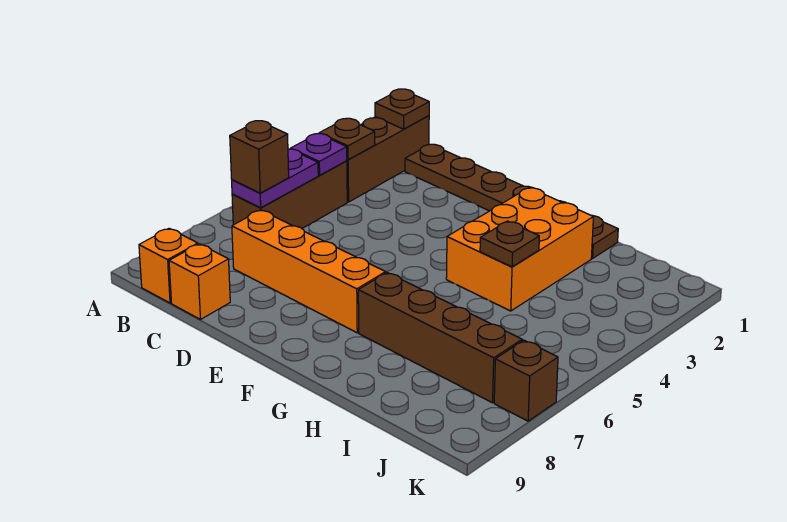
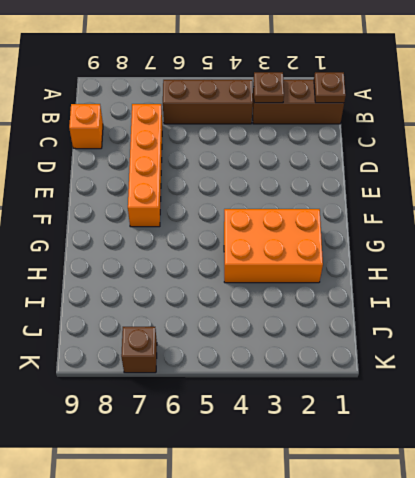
none -> orange brick B9 level 1
none -> brown plate C1:H1 level 1
none -> brown brick G7:J7 level 1

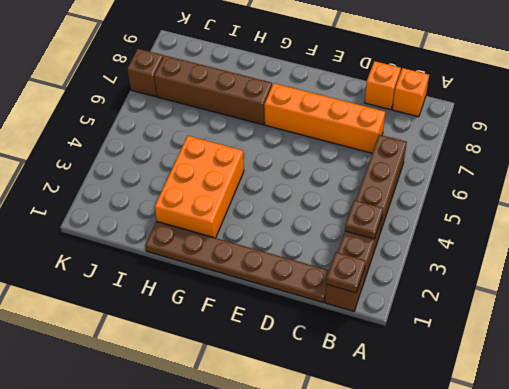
none -> purple plate B4 level 2
none -> purple plate B5:B6 level 2
none -> brown plate H4 level 2

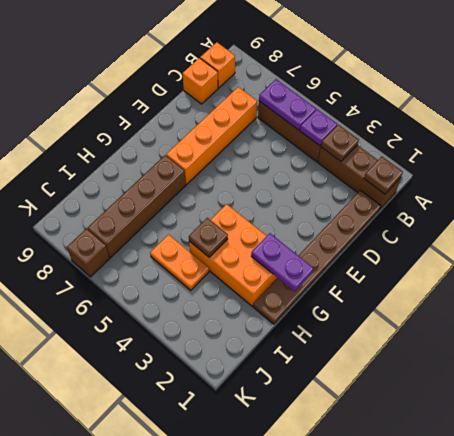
purple plate G1:G2 level 2 -> none
orange plate I4:I5 level 1 -> none
none -> brown brick B6 level 3

